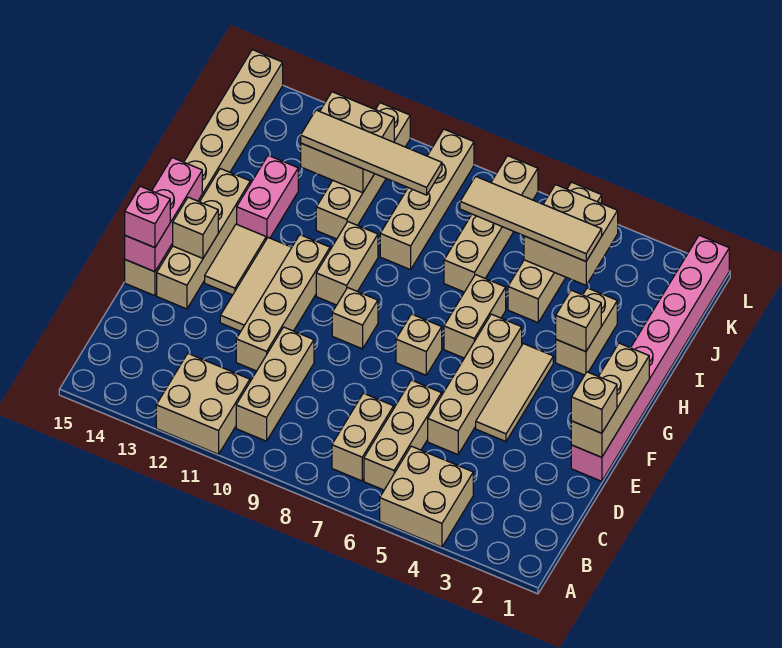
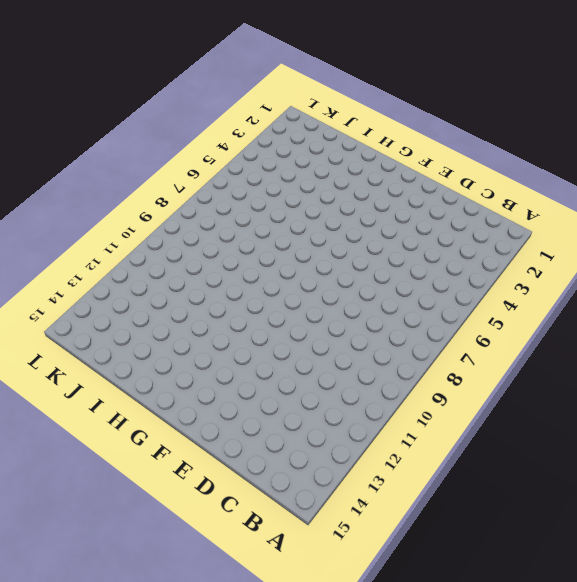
none -> tan brick A4:B5 level 1
none -> tan brick A11:B12 level 1
none -> tan brick B6:D6 level 1
none -> tan brick B7:C7 level 1

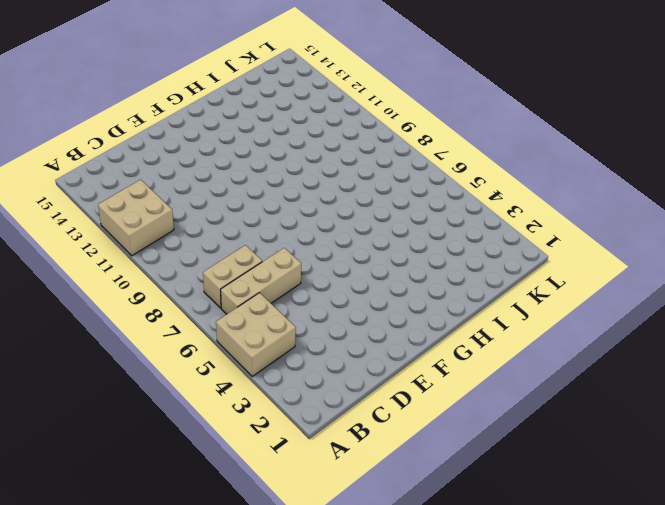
none -> tan brick B10:D10 level 1
none -> tan brick D5:G5 level 1
none -> tan brick D11:G11 level 1
none -> pink brick E1:L1 level 1

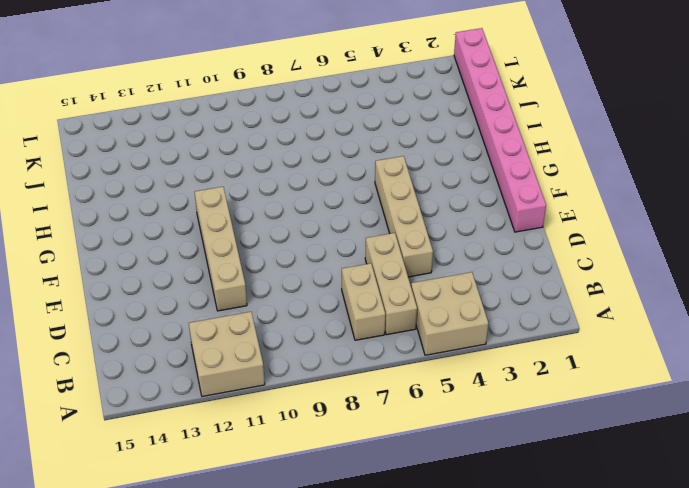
none -> tan brick B10:D10 level 1
none -> tan tile E4:G4 level 1
none -> tan tile E12:G12 level 1
none -> tan brick E14:H14 level 1

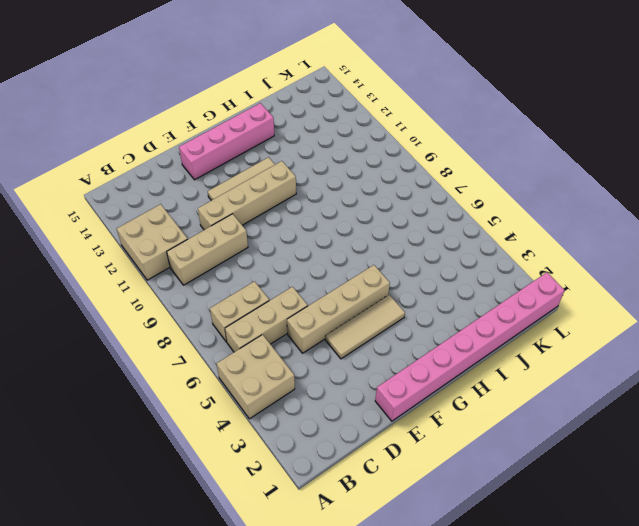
pink brick E14:H14 level 1 -> tan brick E14:H14 level 1
none -> tan brick E15:L15 level 1
none -> tan brick F7 level 1
none -> tan brick F9 level 1
none -> tan tile F13:G13 level 1

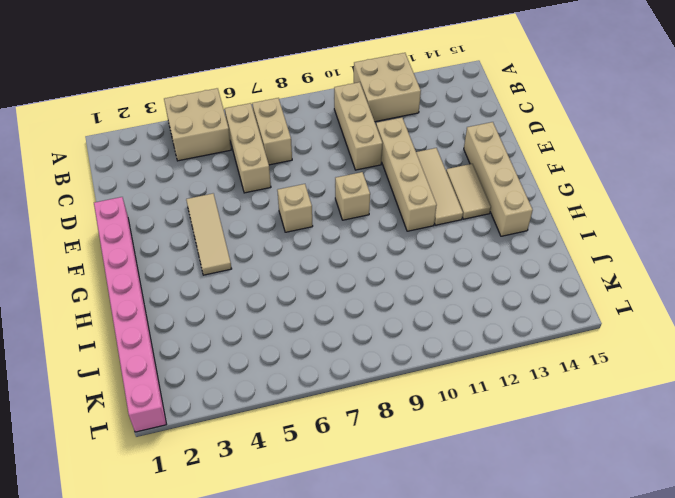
none -> tan brick D5:G5 level 1
none -> tan brick E15:L15 level 1
none -> tan brick G6:H6 level 1
none -> tan brick G10:H10 level 1

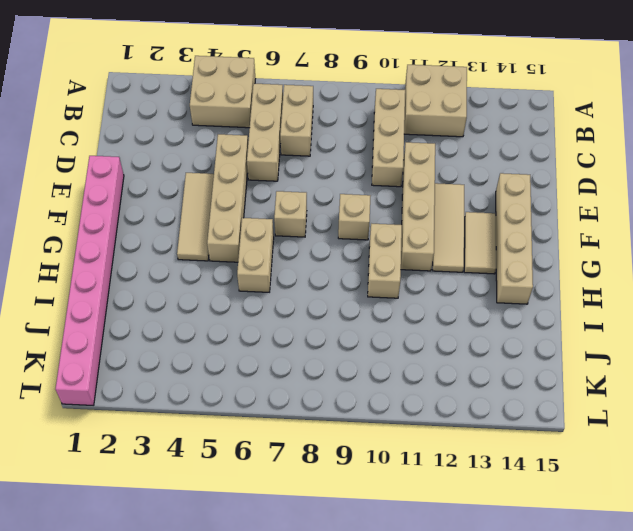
none -> tan brick E15:L15 level 1
none -> tan brick H3:I3 level 1
none -> pink brick H13:I13 level 1
none -> tan brick I5:L5 level 1

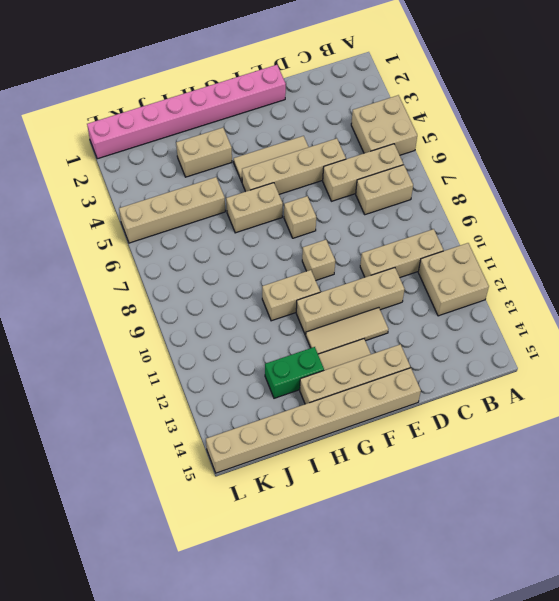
green brick H13:I13 level 1 -> pink brick H13:I13 level 1
none -> tan brick I7:L7 level 1
none -> tan brick I9:L9 level 1
none -> tan brick I11:L11 level 1
none -> tan brick E1:G1 level 2

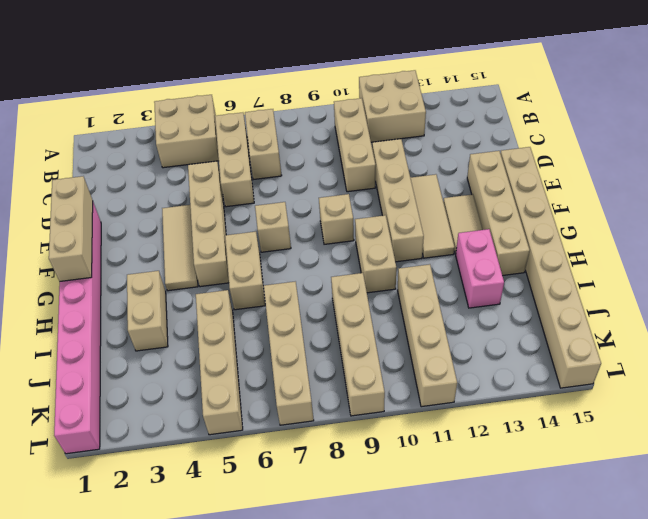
none -> pink brick E15:G15 level 2
none -> tan brick F14 level 2
none -> tan brick H3 level 2
none -> tan brick J4:K5 level 2

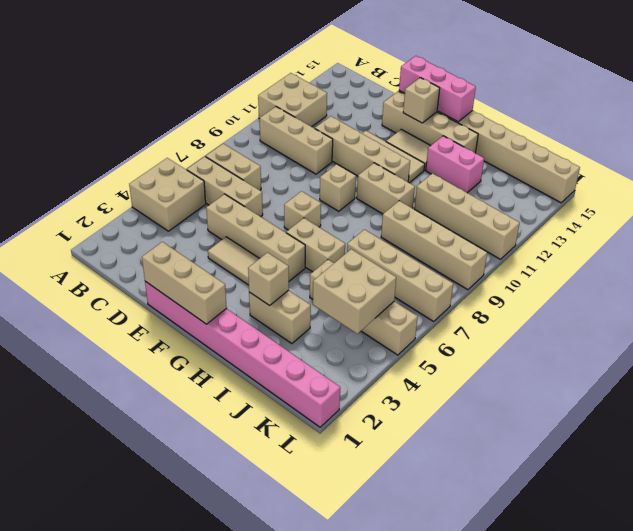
none -> tan brick J11:K12 level 2
none -> tan brick E1 level 3
none -> pink brick E15 level 3
none -> tan tile J4:J7 level 3

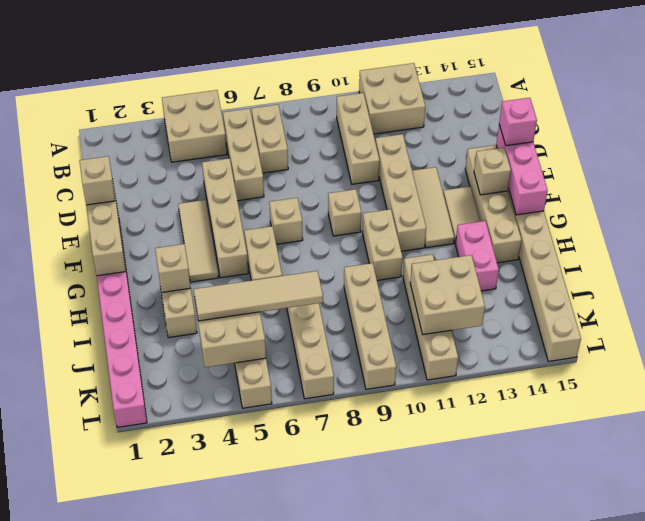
none -> tan tile J9:J12 level 3

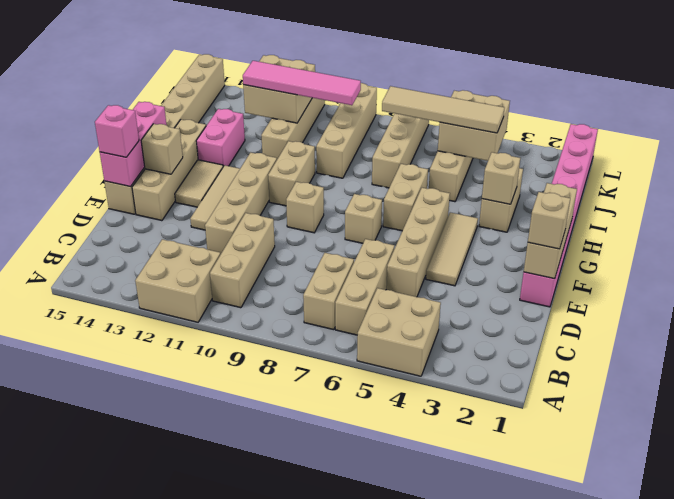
pink tile J9:J12 level 3 -> tan tile J9:J12 level 3

